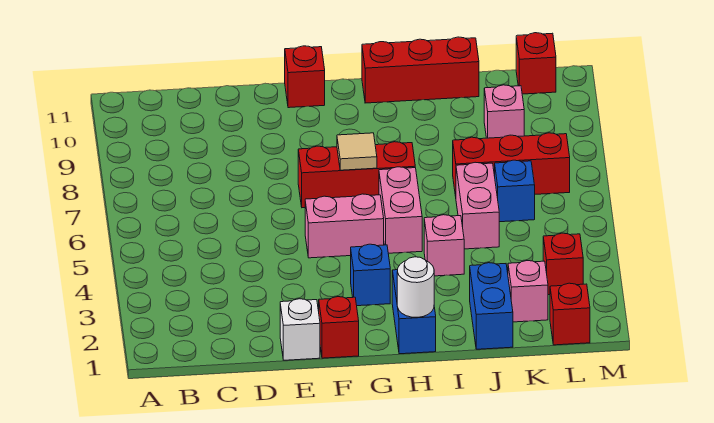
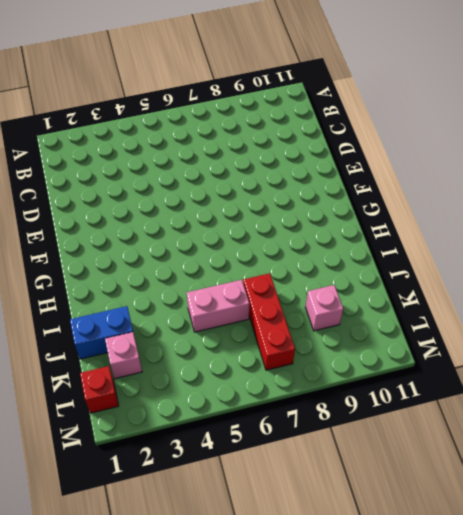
none -> white brick E1 level 1
none -> red brick F1 level 1
none -> pink brick F5:G5 level 1

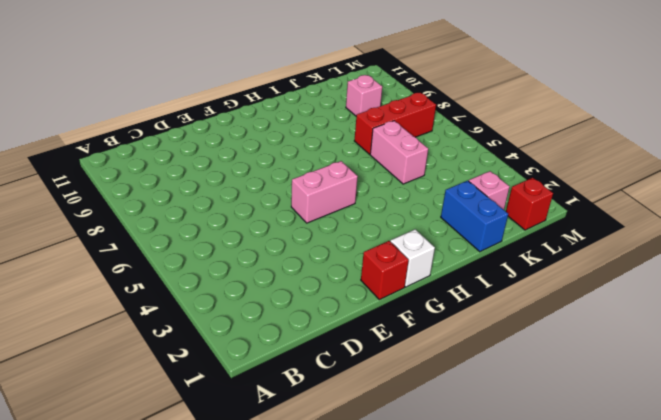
white brick G1 level 1 -> white brick E1 level 1
none -> red brick F7:H7 level 1
none -> red brick F11 level 1
none -> blue brick G3 level 1

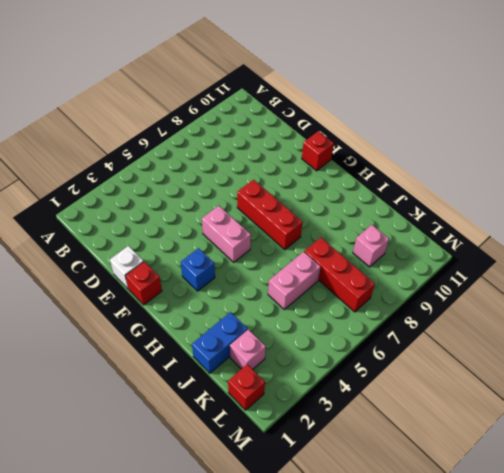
none -> blue brick H1:H2 level 1
none -> pink brick H5:H6 level 1
none -> red brick H11:J11 level 1

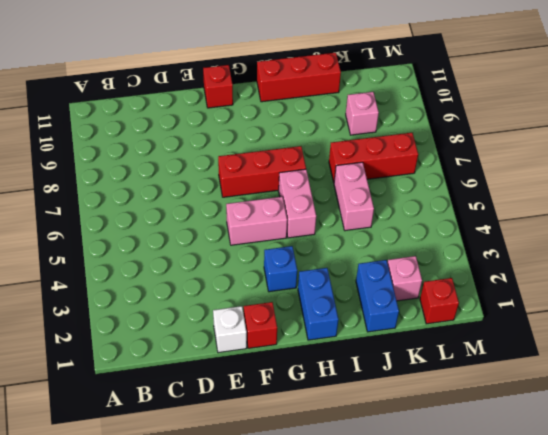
none -> pink brick I4 level 1
none -> blue brick K6 level 1
none -> red brick L3 level 1

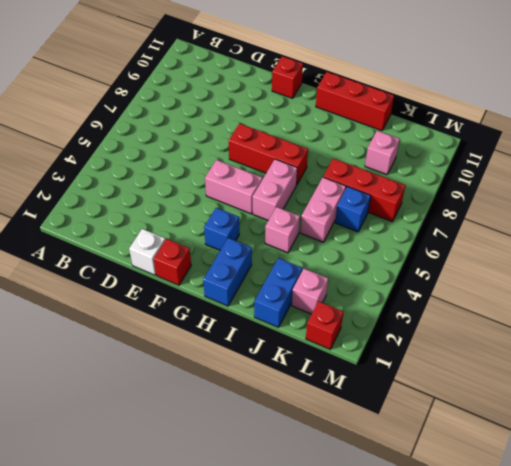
none -> red brick L3 level 1
none -> red brick L11 level 1
none -> tan tile G7 level 2

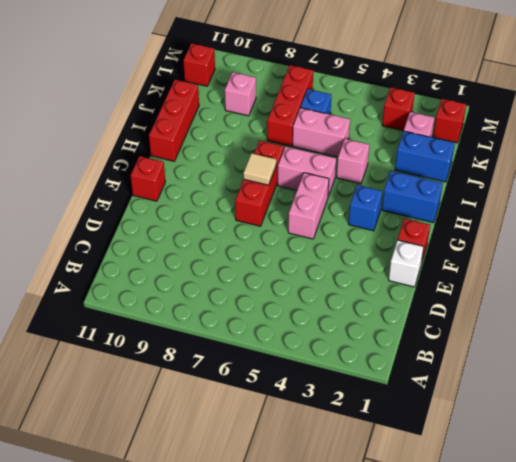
none -> white round brick H1 level 2

